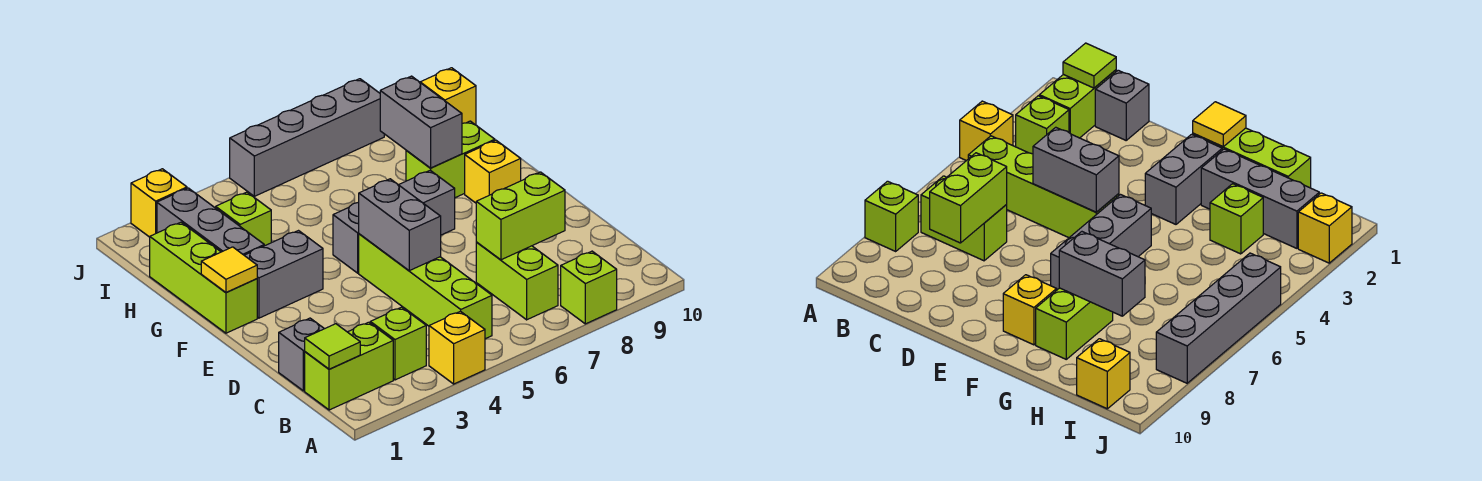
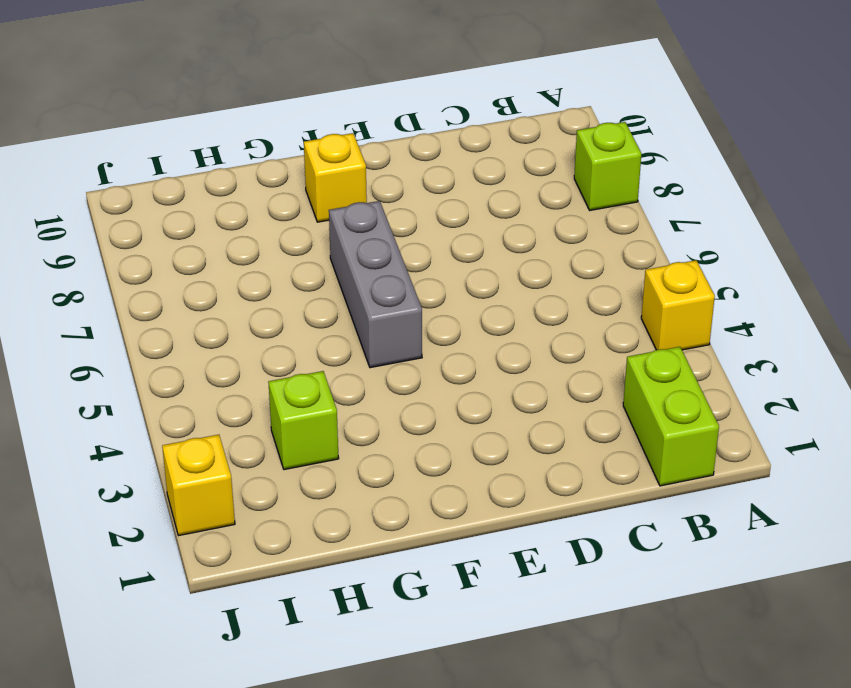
none -> lime brick B3 level 1
none -> lime brick B5:E5 level 1
none -> lime brick B7:C7 level 1

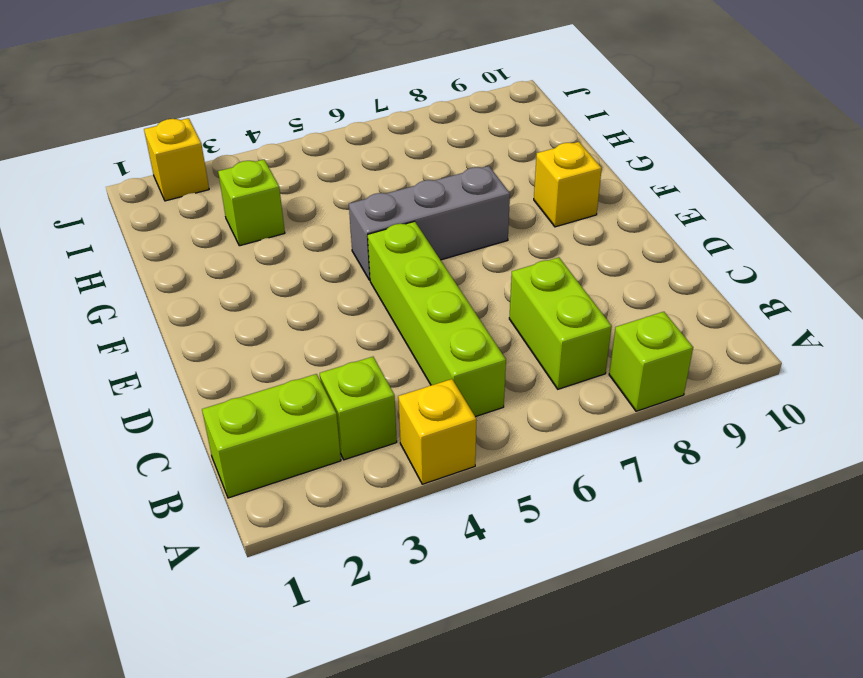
none -> grey brick C1 level 1
none -> lime brick F1:H1 level 1
none -> grey brick F2:F3 level 1

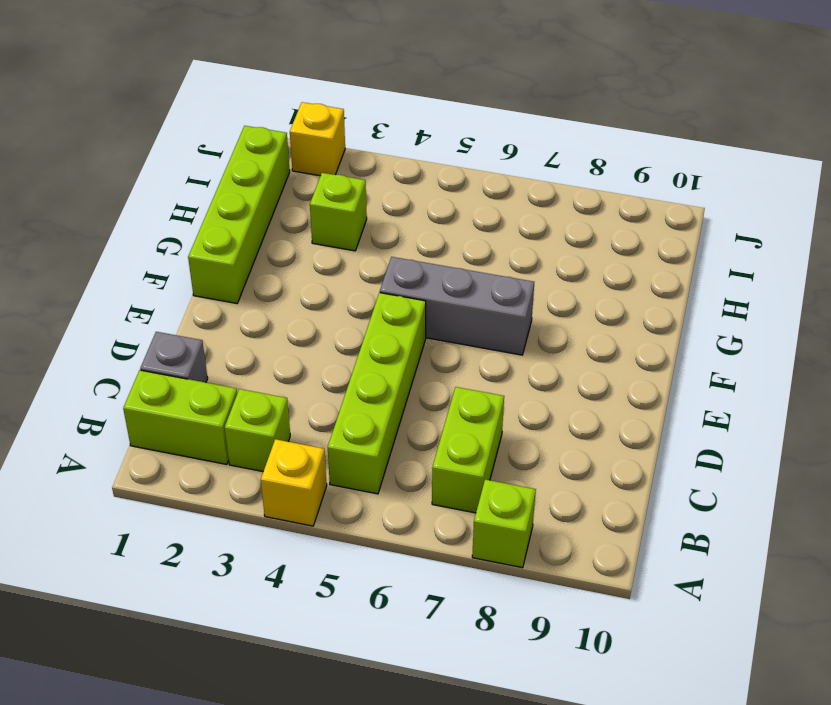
lime brick F1:I1 level 1 -> lime brick F1:H1 level 1
none -> grey brick F2:F3 level 1
none -> yellow brick F9 level 1
none -> grey brick G2:I2 level 1

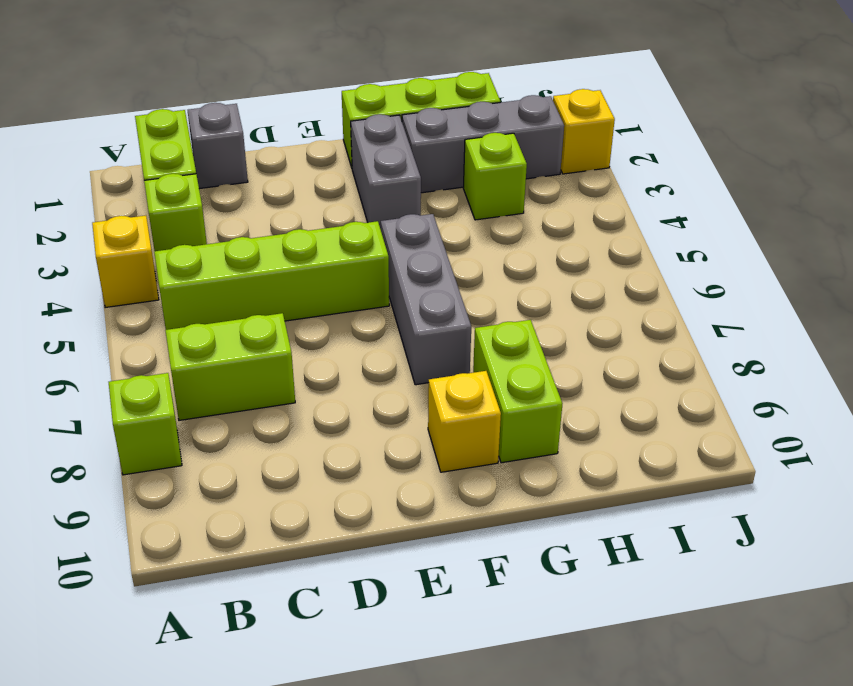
none -> yellow brick I10 level 1
none -> grey brick J5:J8 level 1
none -> lime tile B1 level 2

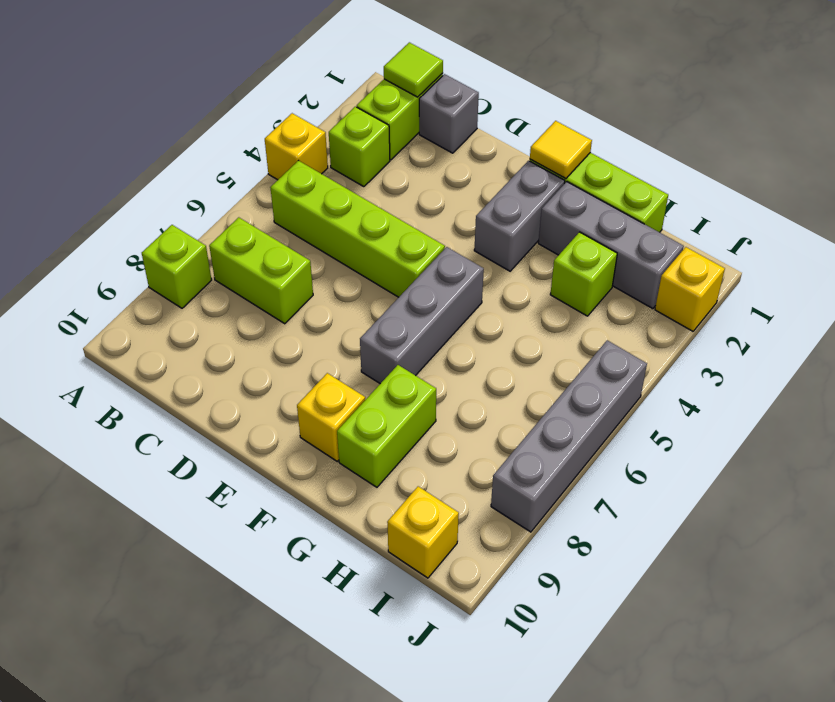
none -> lime brick C7:C8 level 2
none -> grey brick D5:E5 level 2
none -> grey brick G8:H8 level 2

